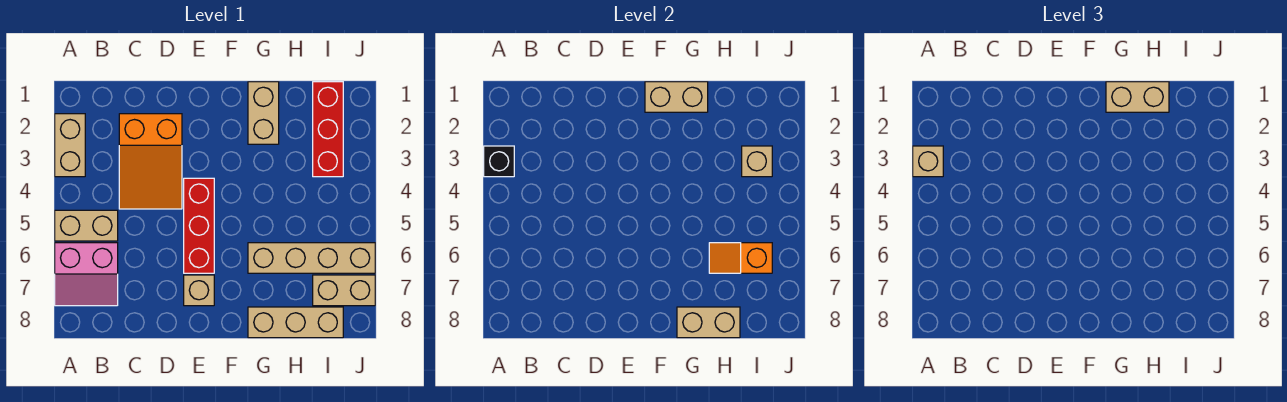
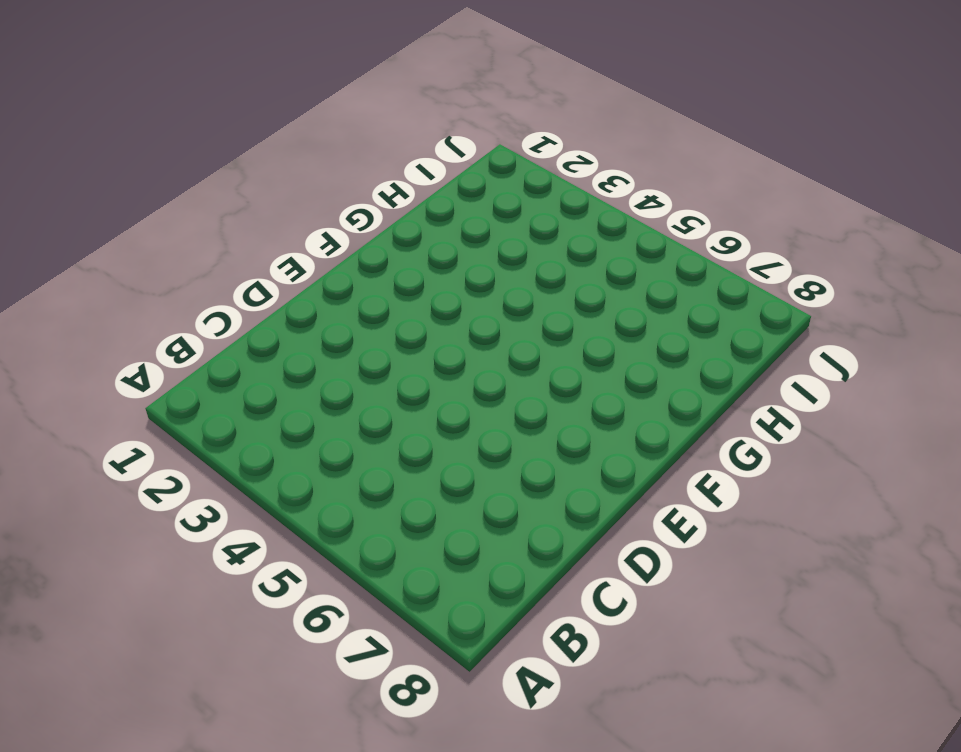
none -> tan brick A2:A3 level 1
none -> tan brick A5:B5 level 1
none -> pink slope A6:B7 level 1 top 6

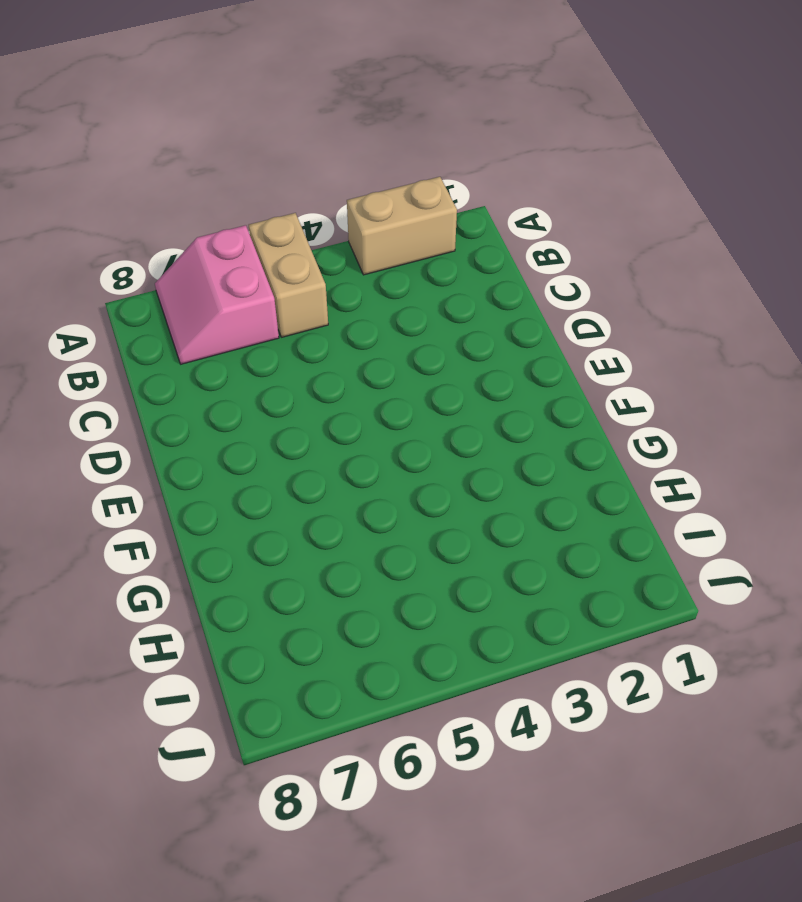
none -> orange slope C2:D4 level 1 top 2
none -> red brick E4:E6 level 1
none -> tan brick E7 level 1

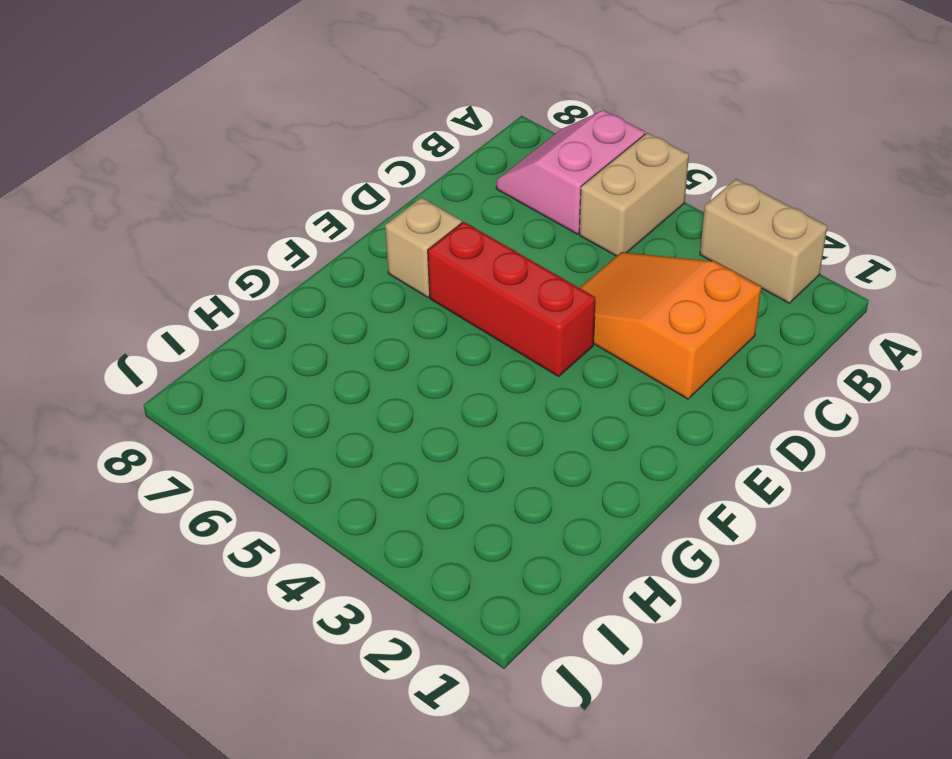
none -> tan brick G1:G2 level 1
none -> tan brick G6:J6 level 1
none -> tan brick G8:I8 level 1

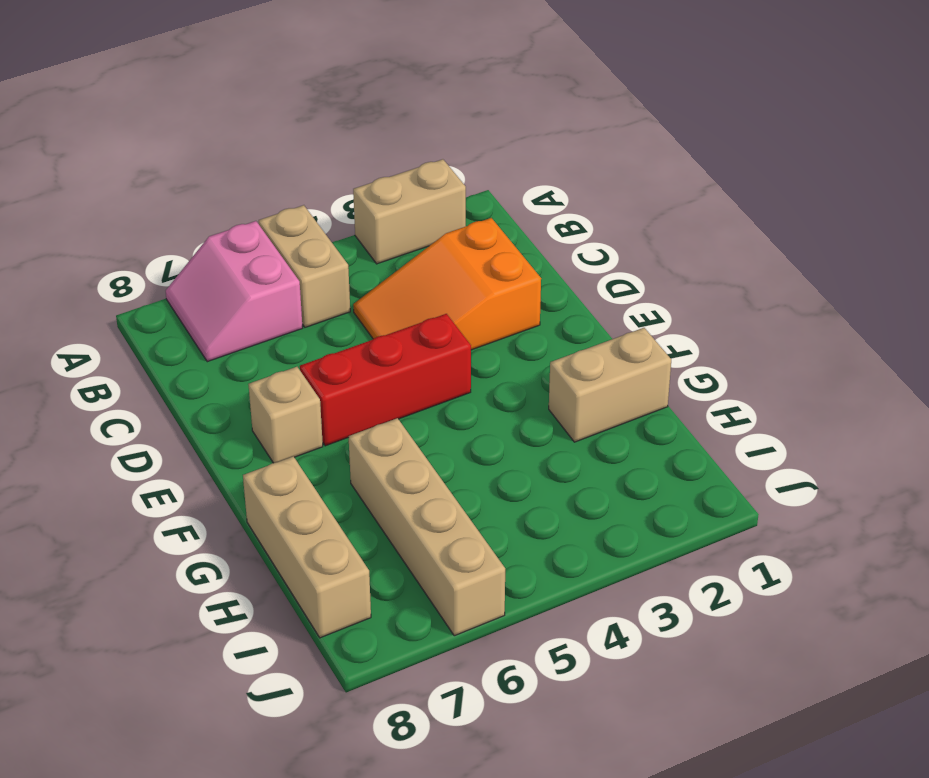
none -> red brick I1:I3 level 1
none -> tan brick I7:J7 level 1
none -> black brick A3 level 2

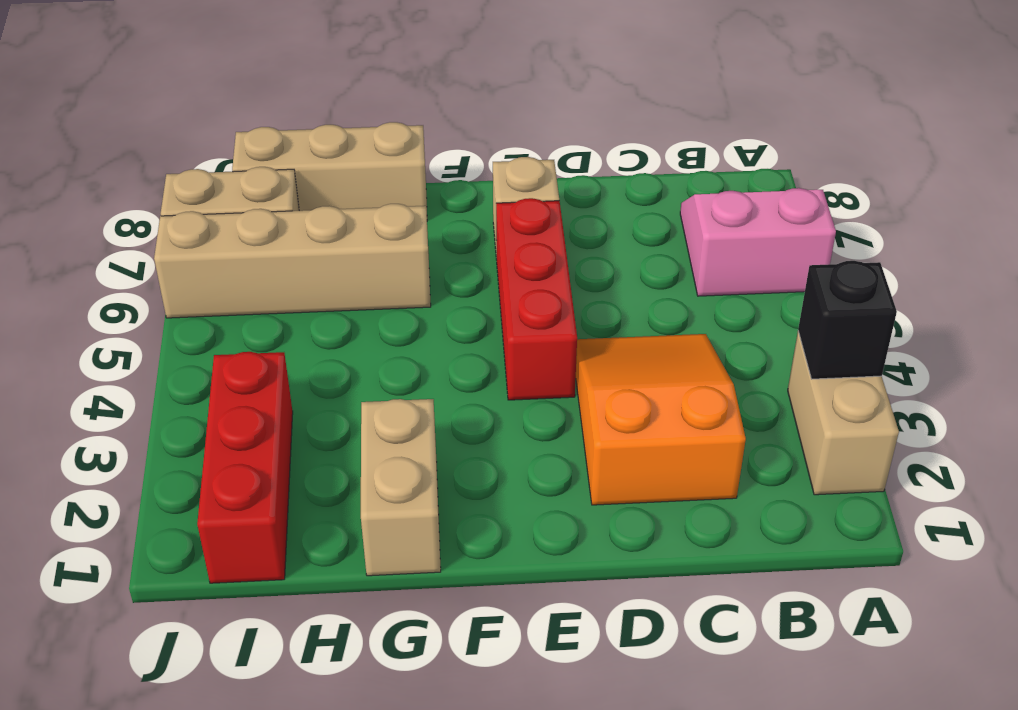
none -> tan brick A5:B5 level 1
none -> tan brick F1:G1 level 2
none -> tan brick G8:H8 level 2

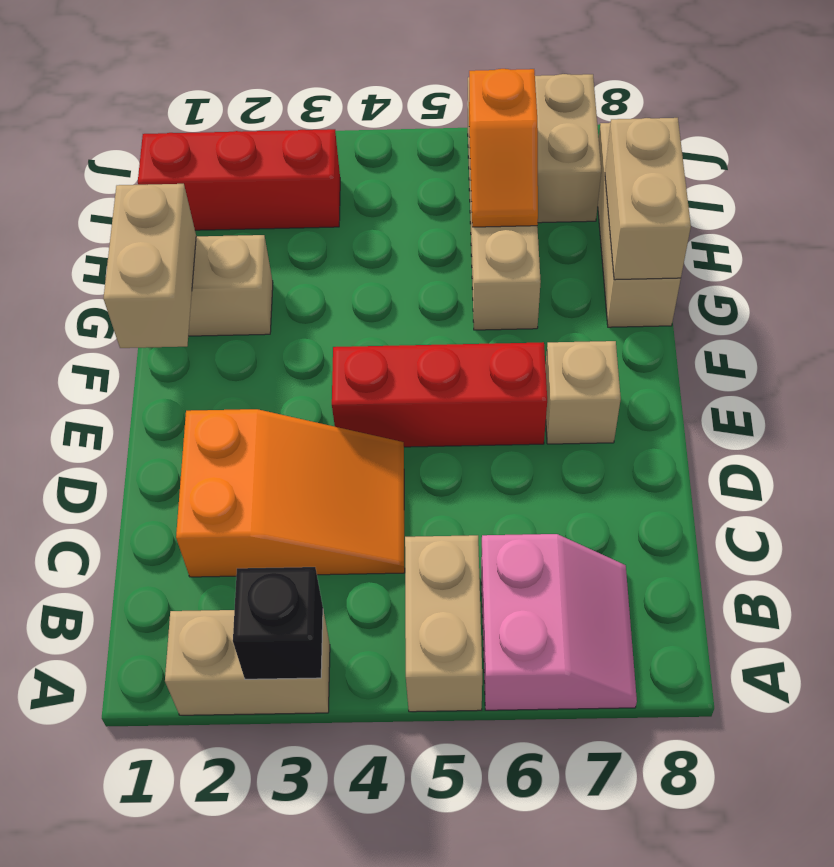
none -> tan brick I3 level 2
none -> tan brick A3 level 3
none -> tan brick G1:H1 level 3

